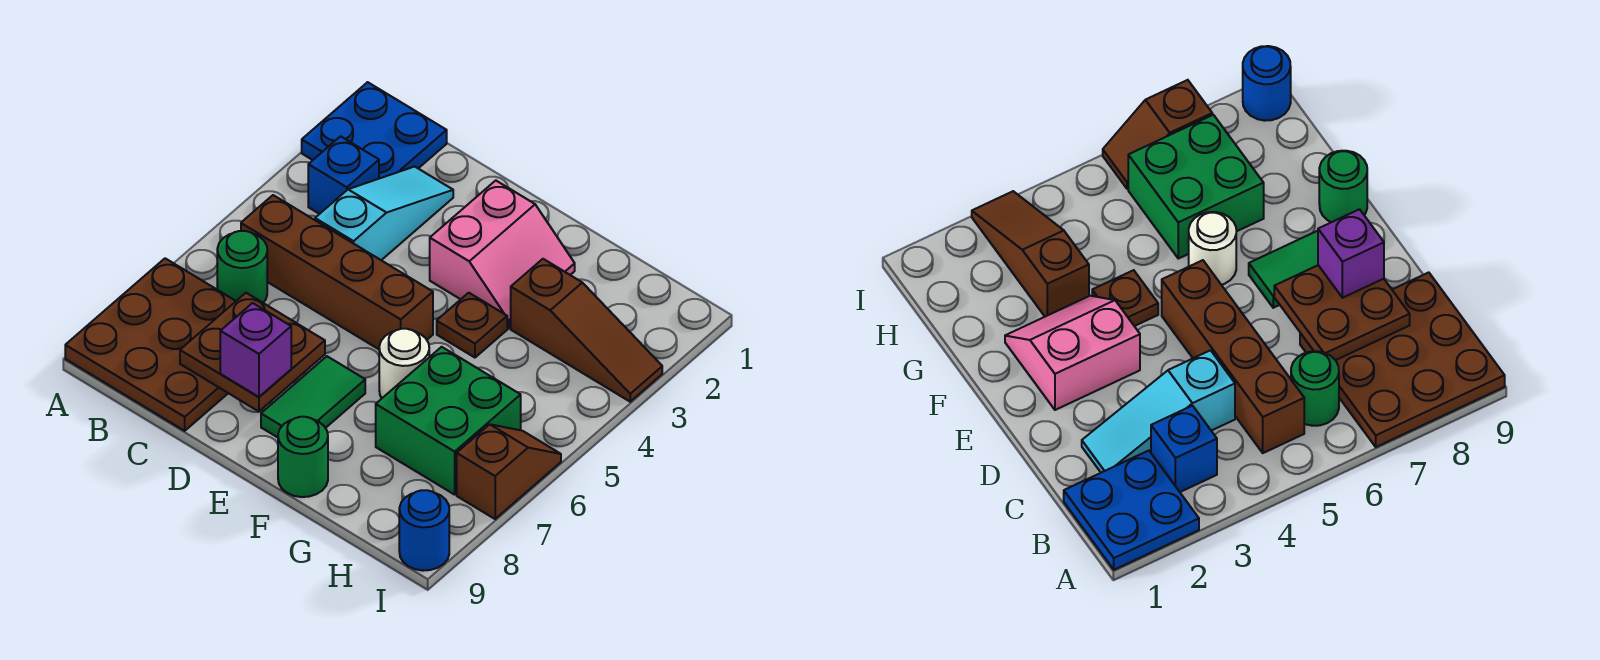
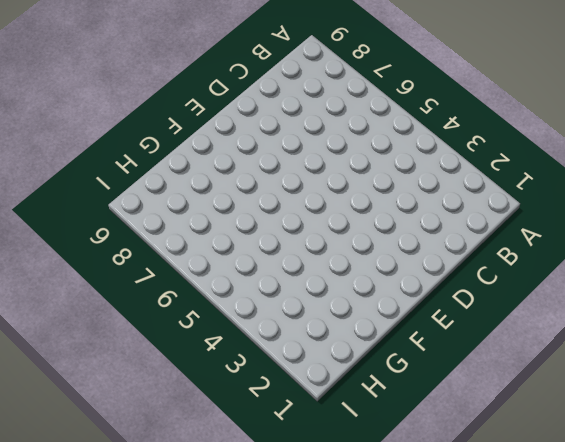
none -> blue plate A1:B2 level 1
none -> brown plate A7:C9 level 1
none -> blue brick B3 level 1

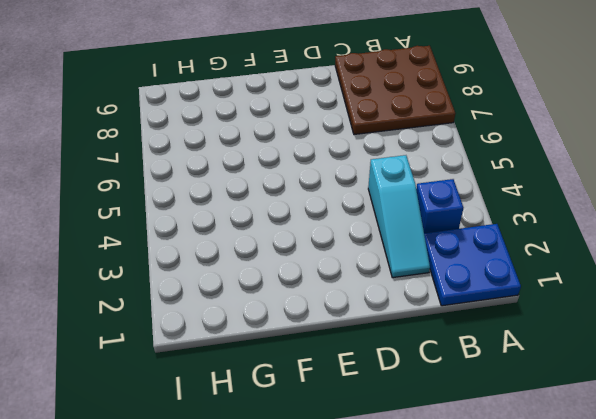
none -> brown brick B5:E5 level 1
none -> green round brick B6 level 1
none -> pink slope E2:F3 level 1 top E

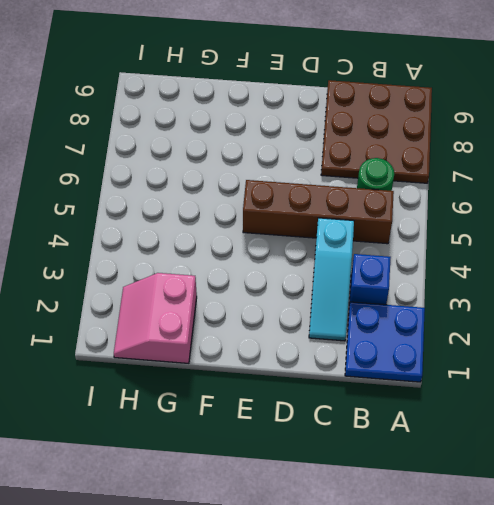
pink slope G1:H2 level 1 top G -> pink slope E2:F3 level 1 top E
none -> green tile E7:E8 level 1
none -> brown plate F4 level 1
none -> white round brick F6 level 1

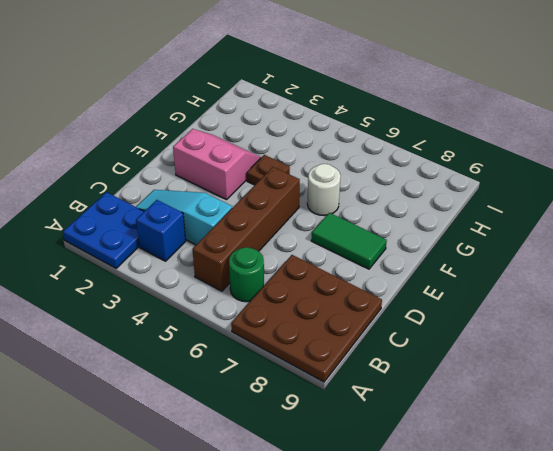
none -> green round brick F9 level 1
none -> brown slope G3:I3 level 1 top G
none -> green brick G6:H7 level 1

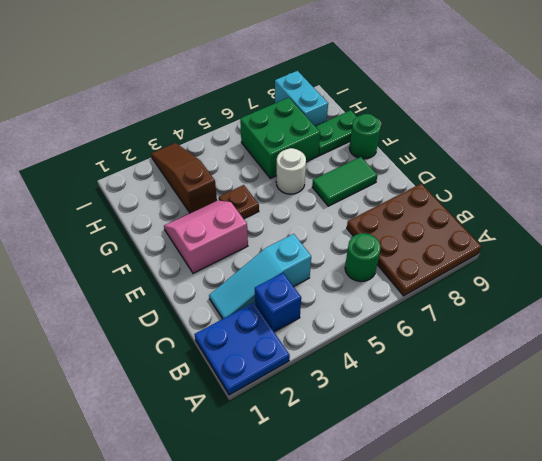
green plate G8:G9 level 1 -> none
cyan brick H8:I8 level 1 -> none
none -> brown brick B5:E5 level 1
none -> brown slope I6:I7 level 1 top 7
none -> blue round brick I9 level 1

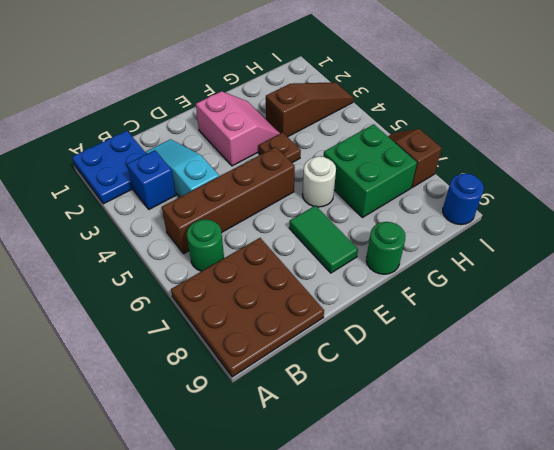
none -> brown plate C7:D8 level 2
none -> purple brick D8 level 3

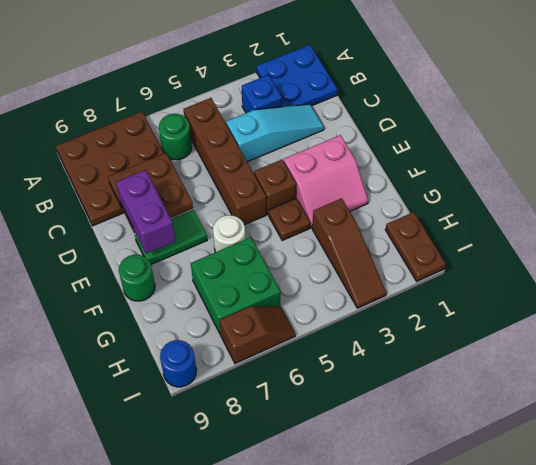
purple brick D8:E8 level 3 -> purple brick D8 level 3
brown brick E4 level 1 -> none
brown plate H1:I1 level 1 -> none

